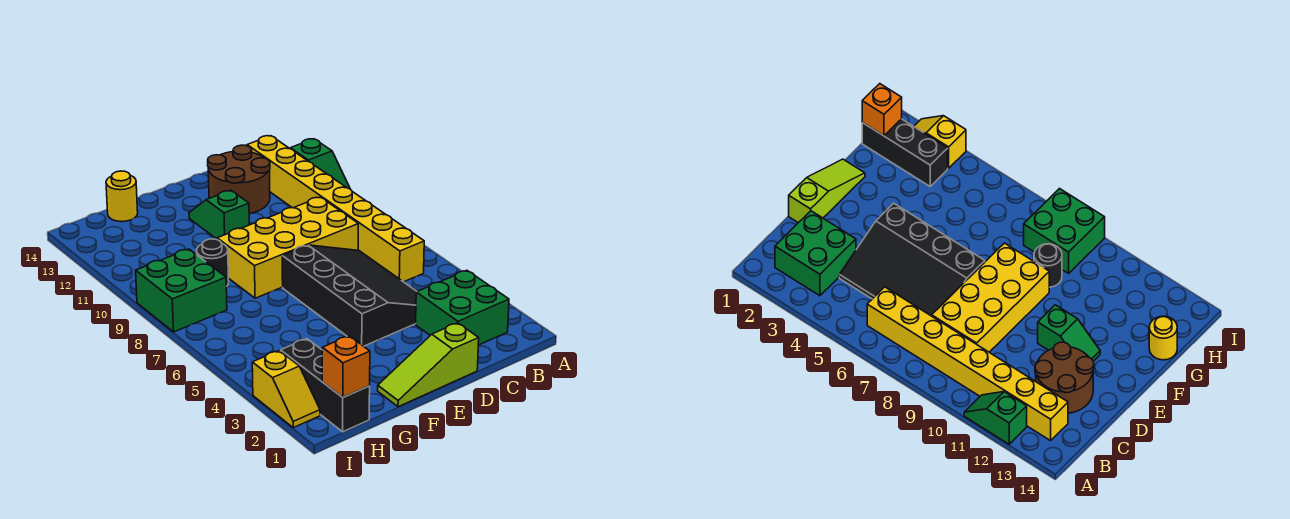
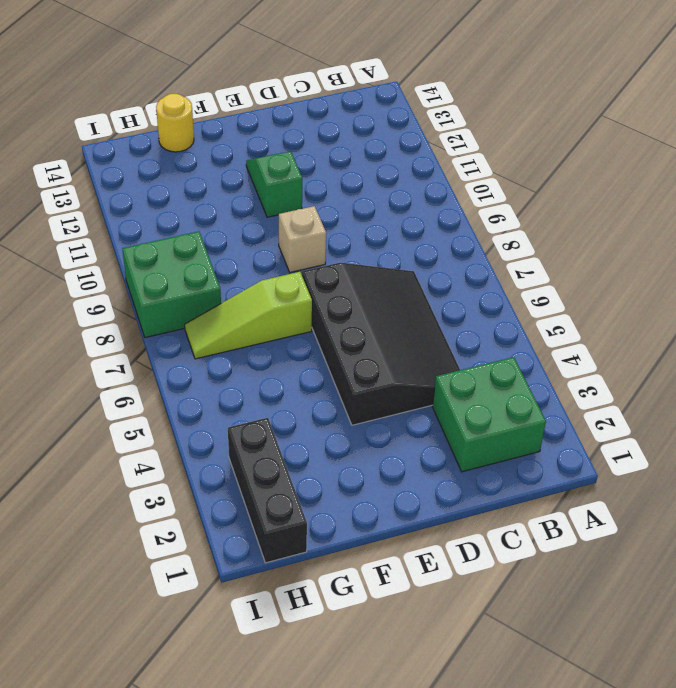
tan brick E9 level 1 -> yellow brick C8:F9 level 1
lime slope F7:H7 level 1 top F -> lime slope D1:F1 level 1 top D
none -> green slope A11:A12 level 1 top 12
none -> yellow brick B6:B13 level 1
none -> brown round brick C12:D13 level 1

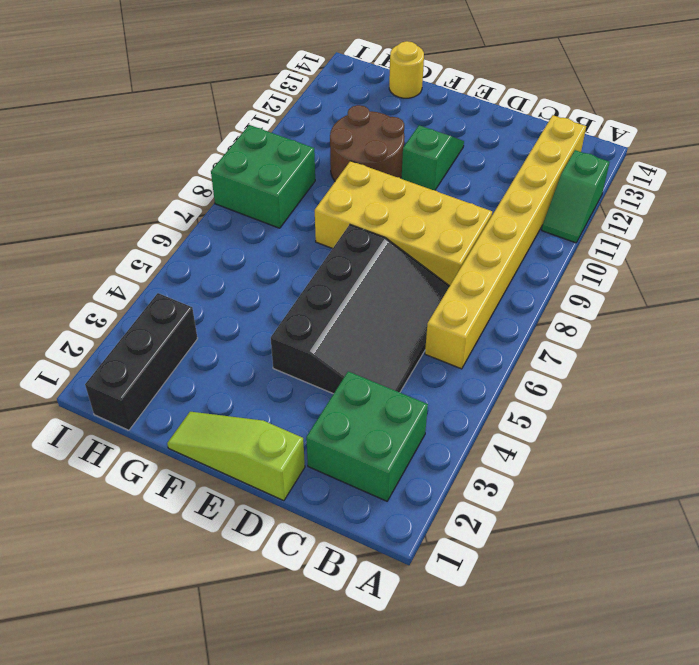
brown round brick F10:G11 level 1 -> brown round brick C12:D13 level 1
none -> black round brick G9 level 1
none -> yellow slope I2:I3 level 1 top 3
none -> orange brick H1 level 2

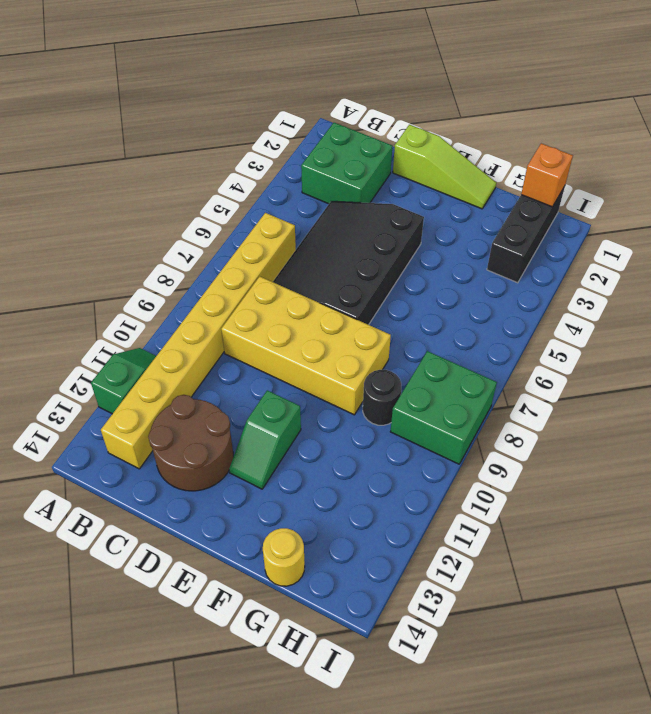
none -> yellow slope I2:I3 level 1 top 3

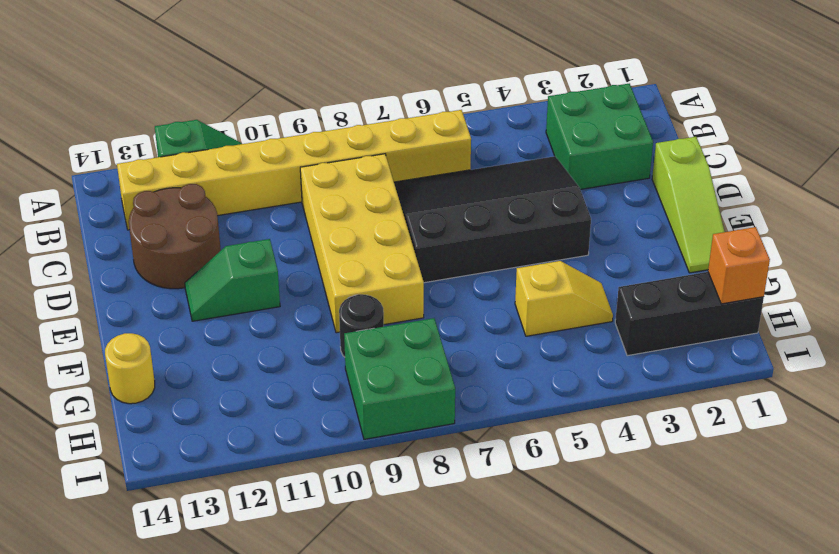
yellow slope G4:G5 level 1 top 5 -> yellow slope I2:I3 level 1 top 3

